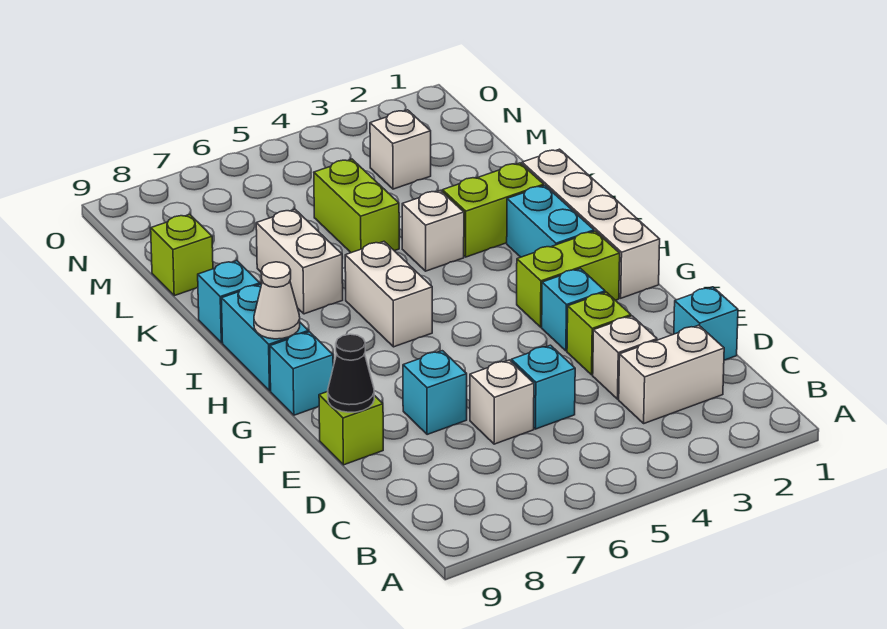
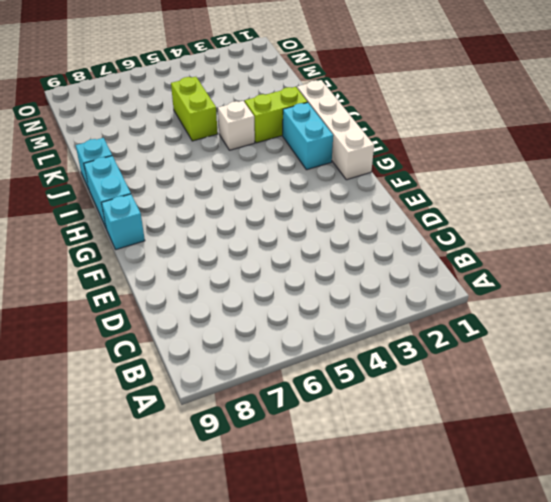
none -> white brick C2:C3 level 1
none -> cyan brick D1 level 1
none -> white brick D3 level 1

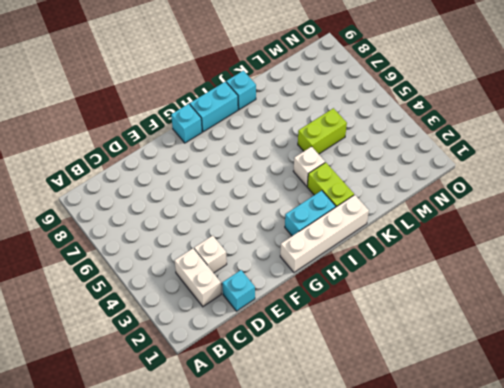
none -> cyan brick D5 level 1
none -> white brick D6 level 1
none -> lime brick E3 level 1

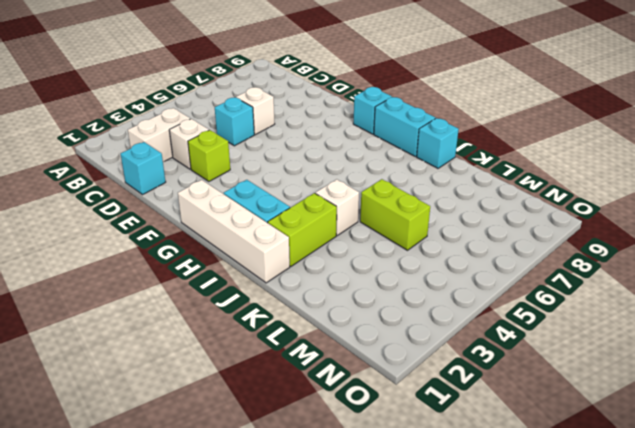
none -> cyan brick E7 level 1
none -> lime brick E9 level 1
none -> cyan brick F3 level 1

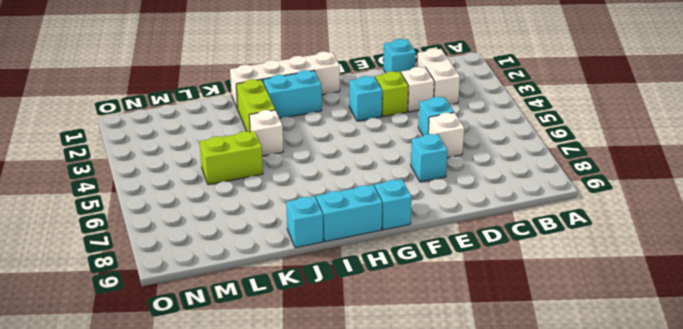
none -> lime brick E9 level 1
none -> lime brick G2:G3 level 1
none -> white brick H6:I6 level 1

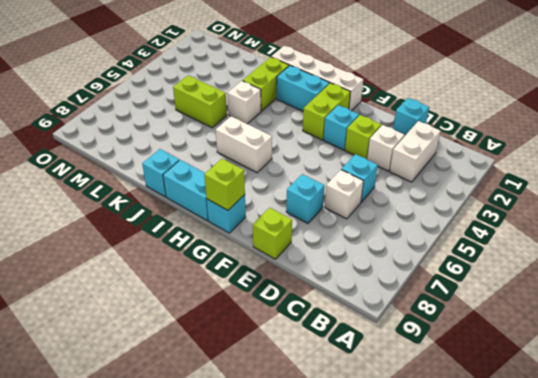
lime brick G9 level 2 -> lime brick L9 level 1
none -> white brick J7:K7 level 1
none -> white brick M3 level 1
none -> black cone E9 level 2

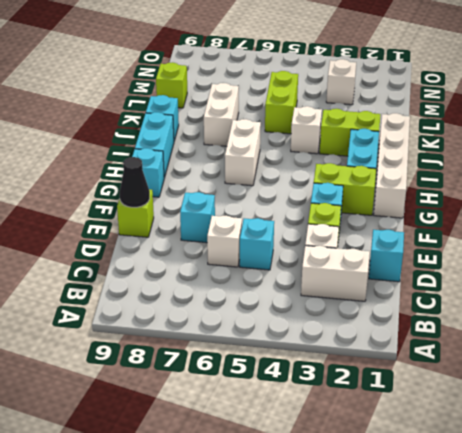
none -> white cone H9 level 2

